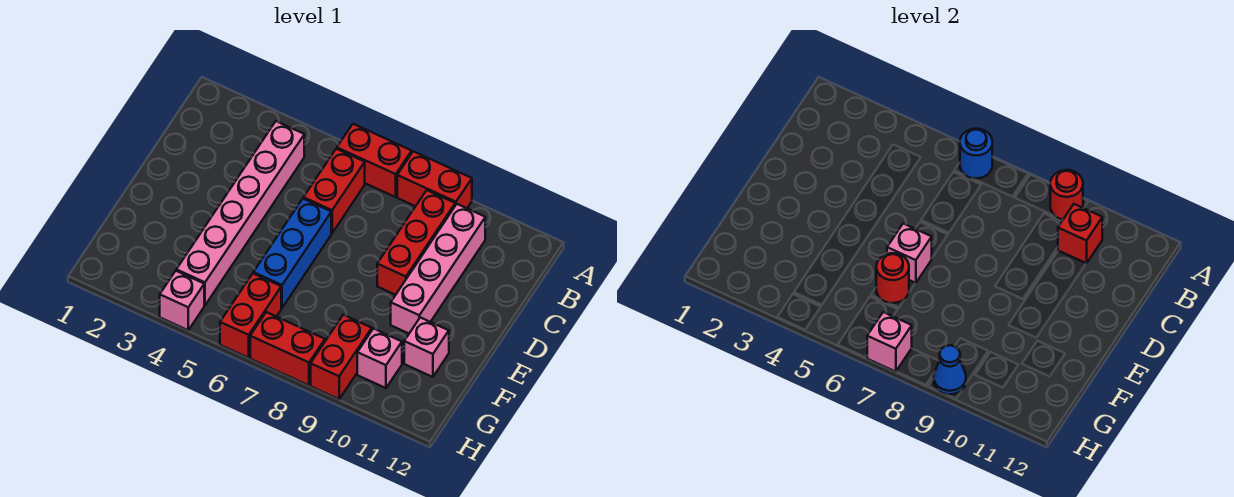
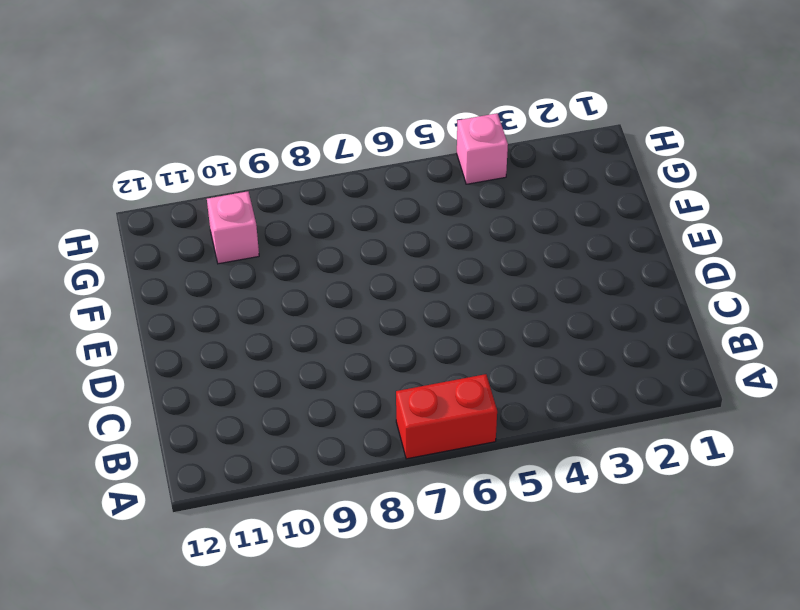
none -> red brick A8:A9 level 1
none -> pink brick B4:G4 level 1
none -> red brick B6:C6 level 1

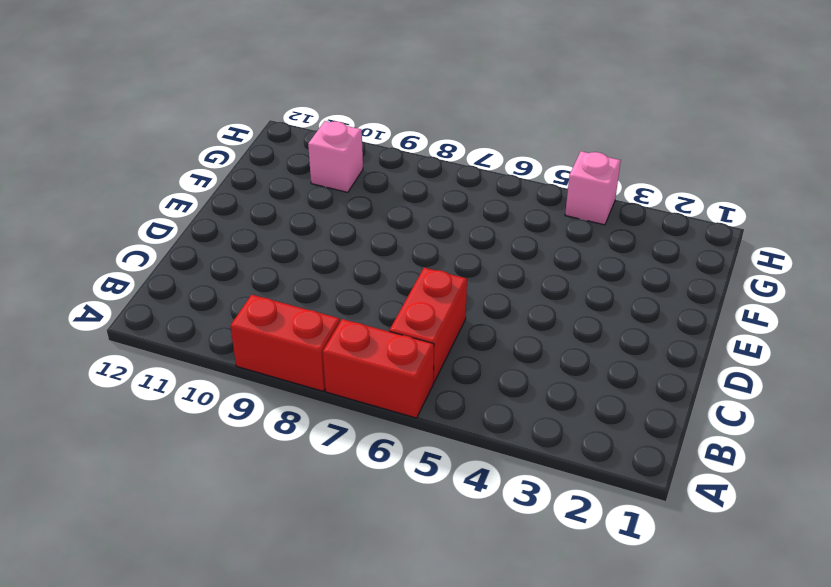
none -> pink brick B4:G4 level 1
none -> red brick B9:D9 level 1
none -> pink brick B10:E10 level 1

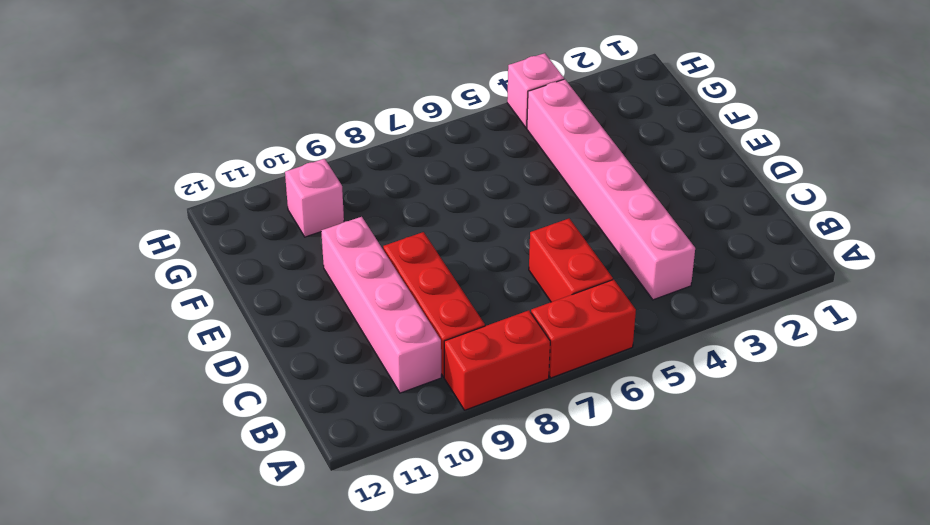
none -> blue brick D6:F6 level 1
none -> pink brick F11 level 1
none -> red brick G6:H6 level 1

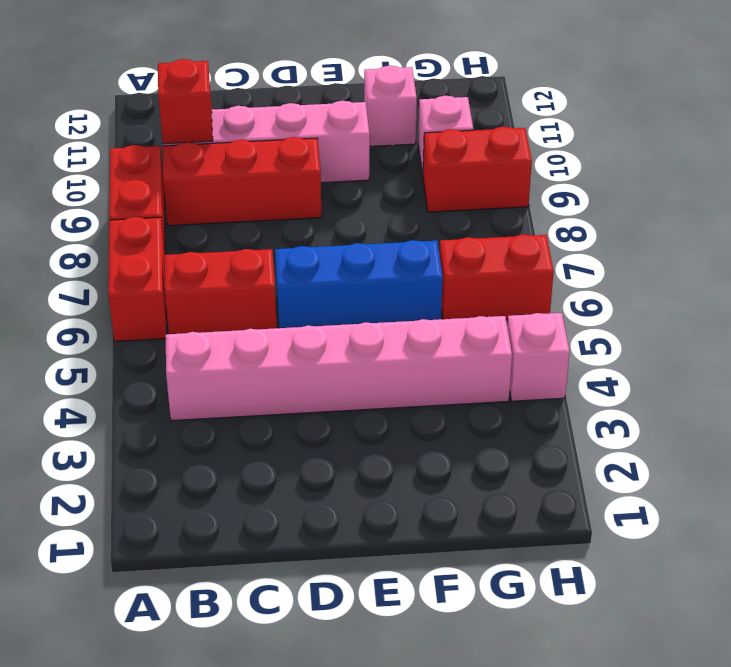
none -> red brick H7:H8 level 1
none -> blue round brick A6 level 2
none -> red round brick A9 level 2

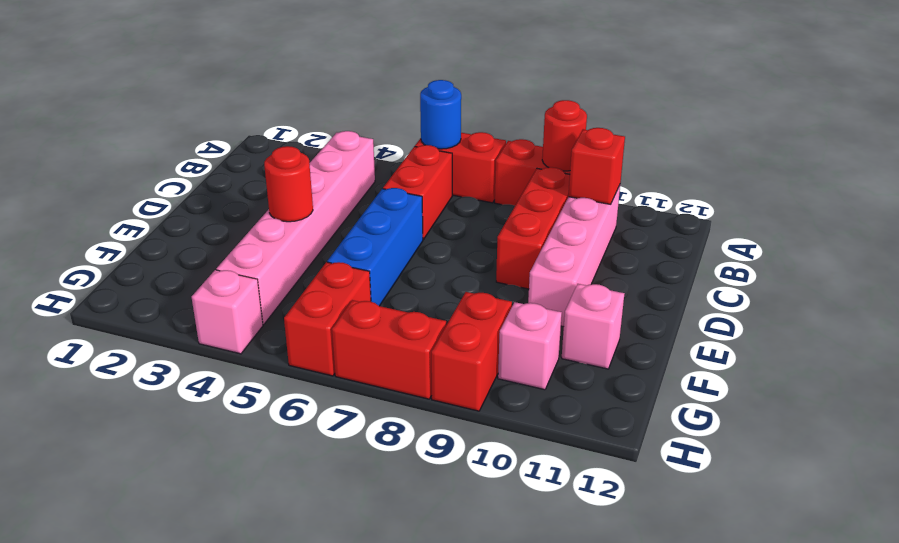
red round brick E4 level 2 -> red round brick F6 level 2
none -> pink brick E6 level 2
none -> pink brick H7 level 2
none -> blue cone H9 level 2

